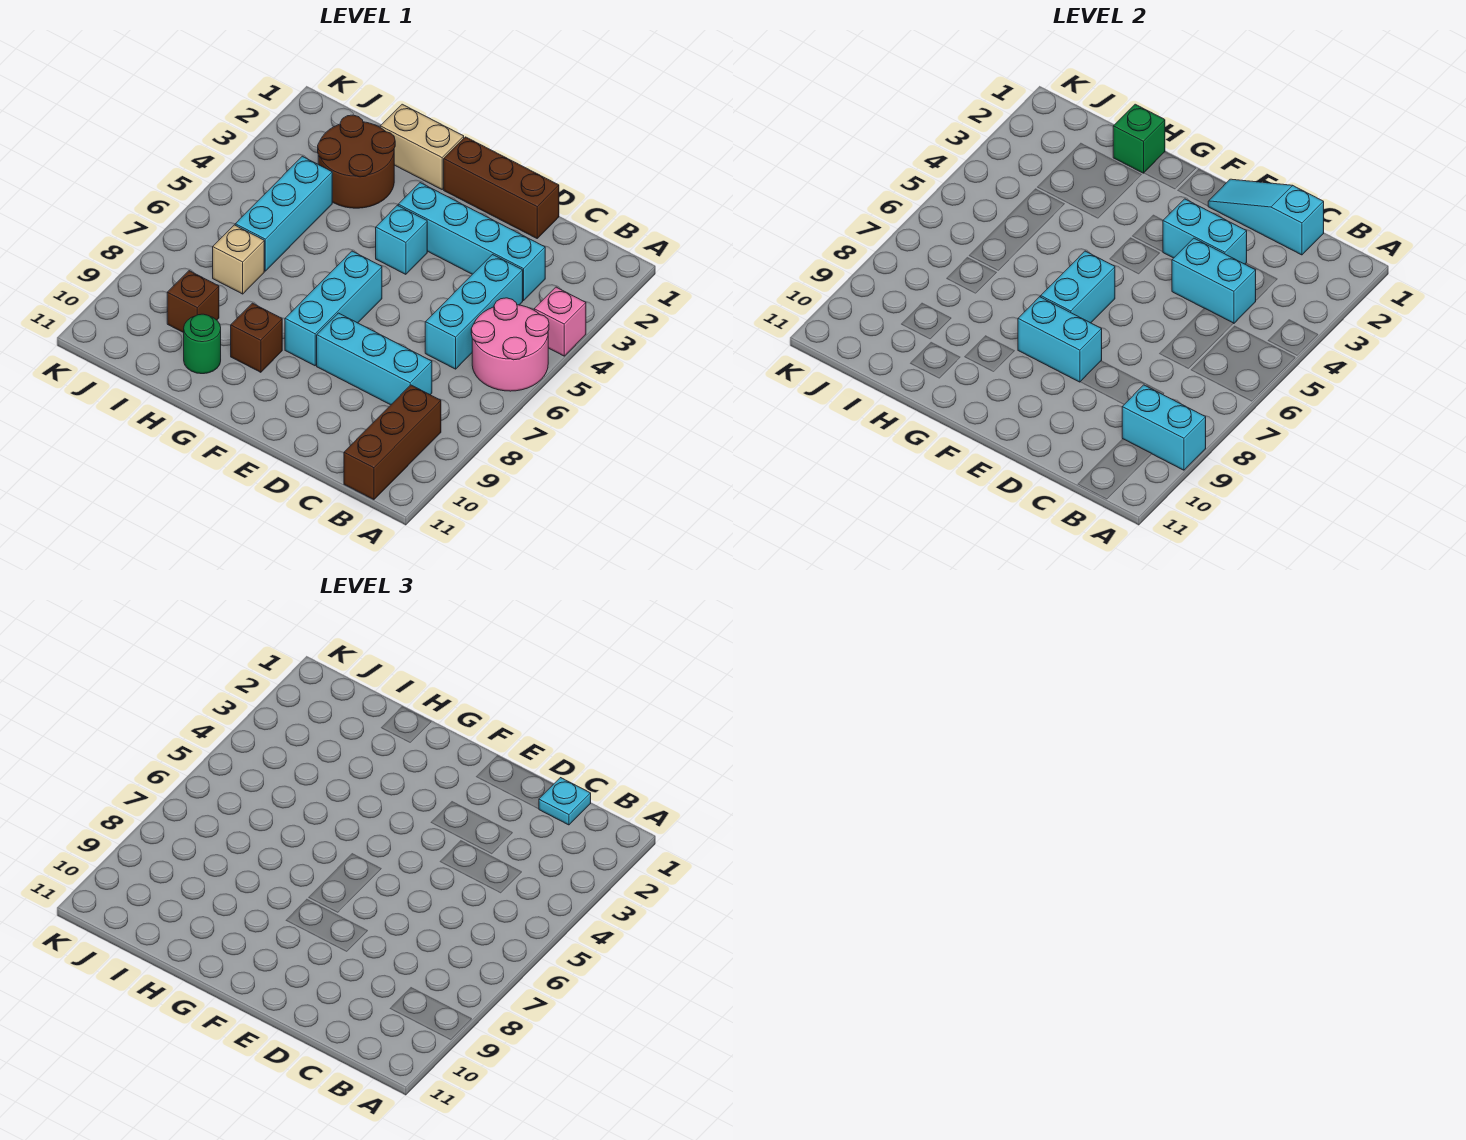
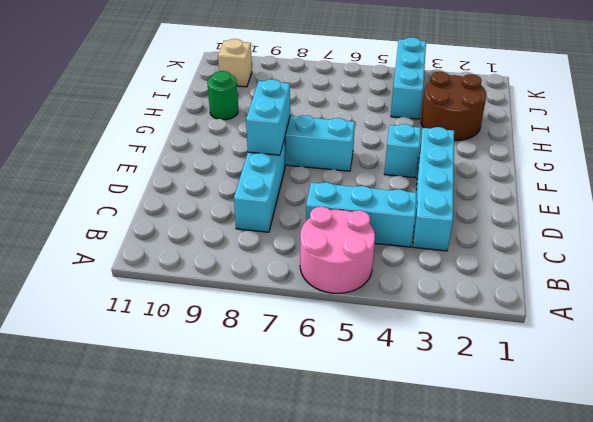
cyan brick I4:K4 level 1 -> cyan brick I4:I6 level 1
tan brick J10 level 1 -> tan brick I7 level 1
none -> pink brick A4 level 1
none -> brown brick B9:B11 level 1
none -> brown brick D1:F1 level 1

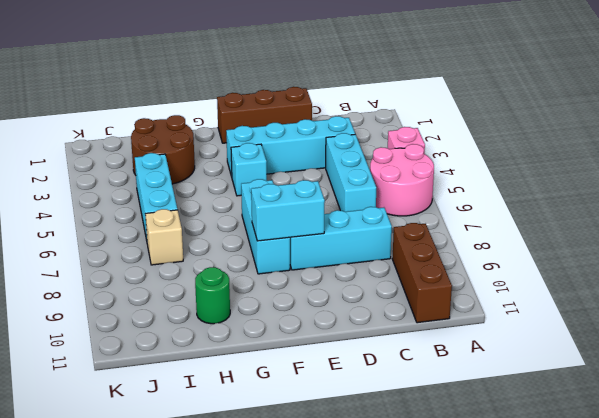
none -> tan brick G1:H1 level 1
none -> brown brick G9 level 1
none -> brown brick I9 level 1

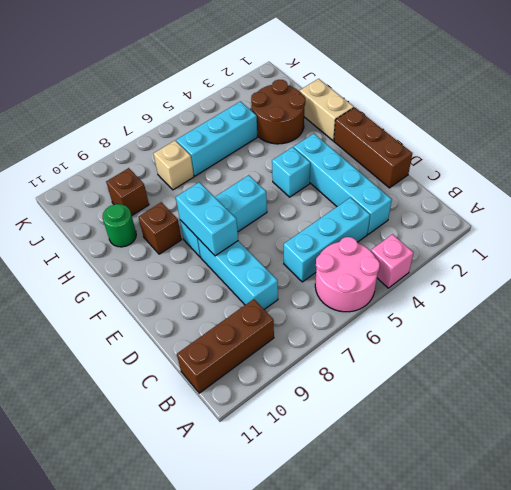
none -> cyan brick A9:B9 level 2
none -> cyan slope C1:E1 level 2 top C
none -> cyan brick C4:D4 level 2

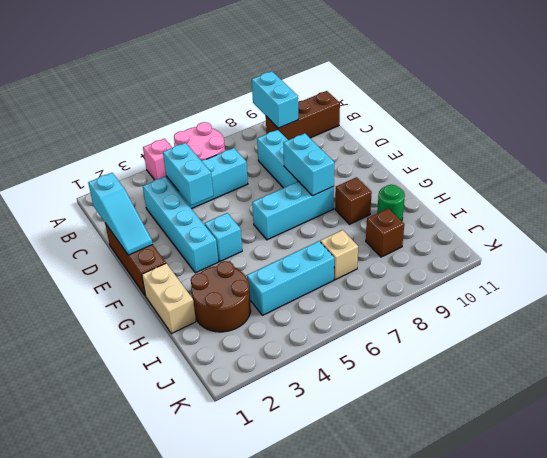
none -> cyan brick D3:E3 level 2
none -> cyan brick F6:F7 level 2
none -> green brick H1 level 2

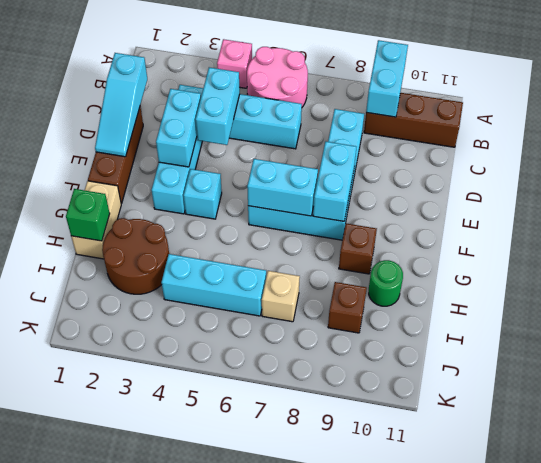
none -> cyan plate C1 level 3

